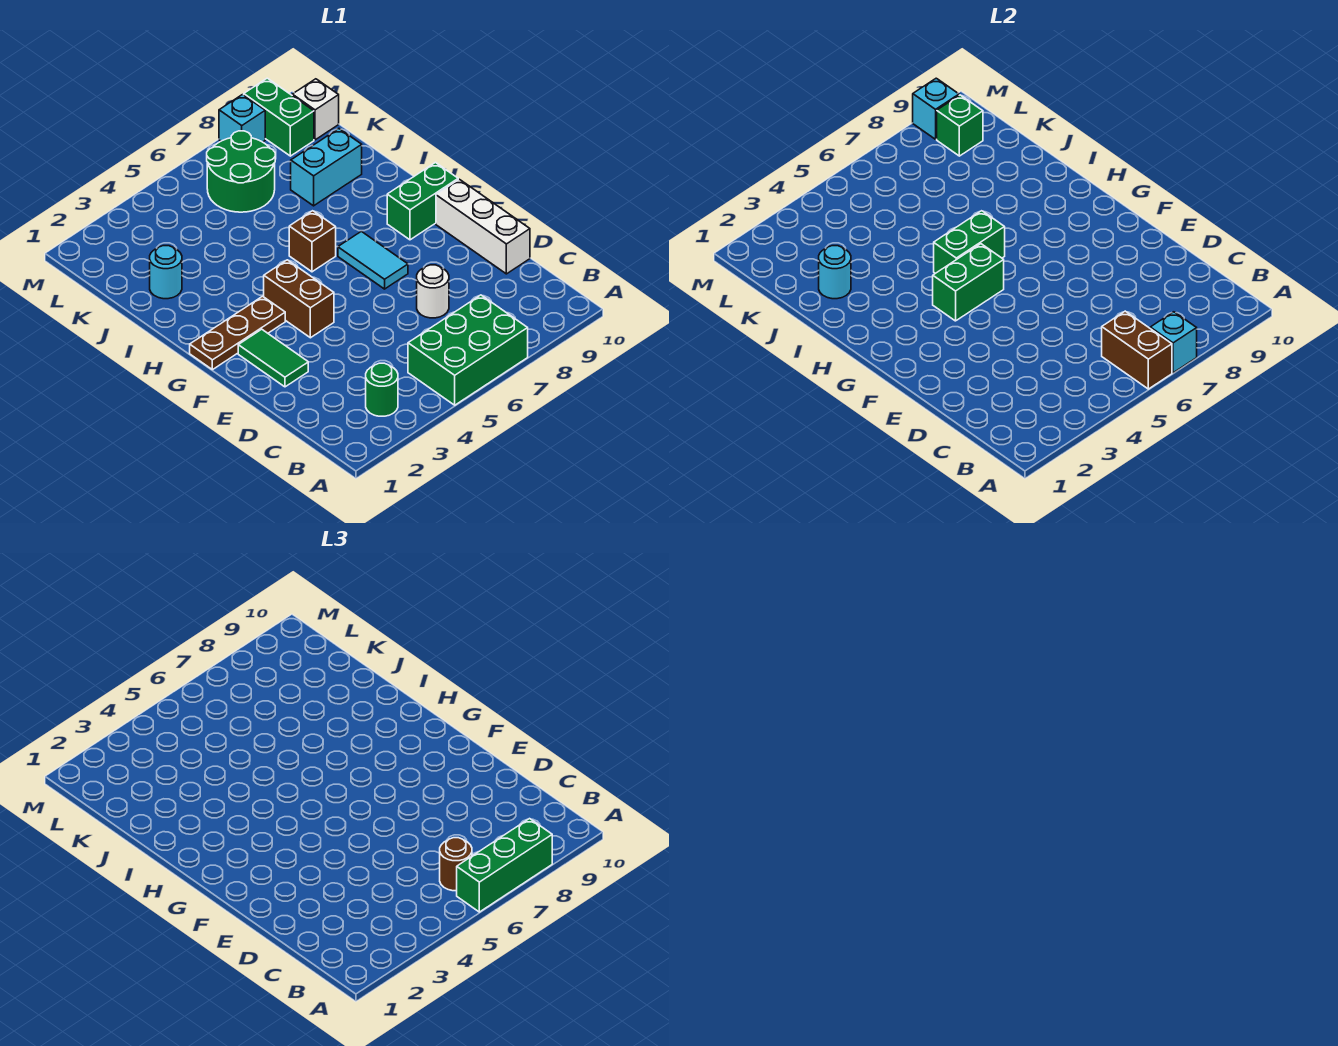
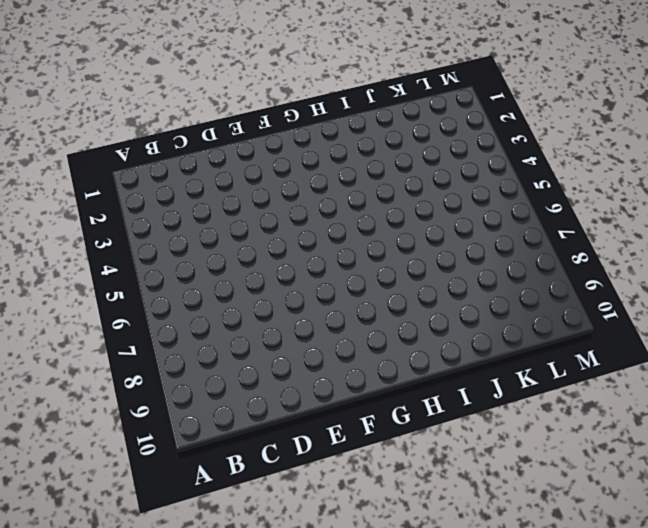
none -> green brick A5:B7 level 1
none -> green round brick B3 level 1
none -> white round brick D7 level 1

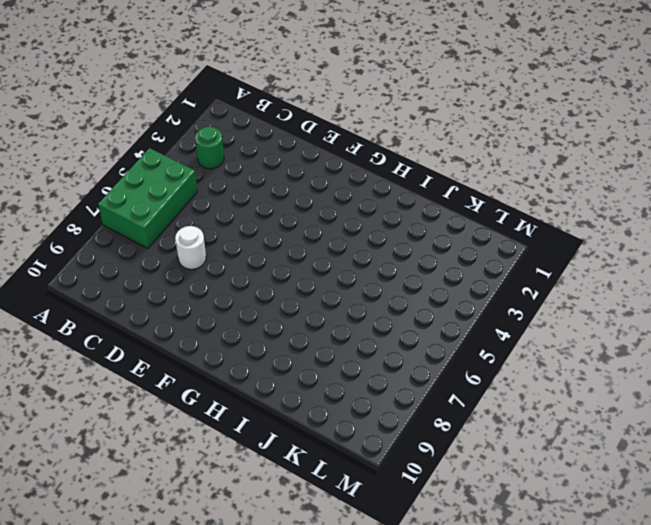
none -> white brick D10:F10 level 1
none -> green tile E2:F2 level 1
none -> brown brick F4:G4 level 1

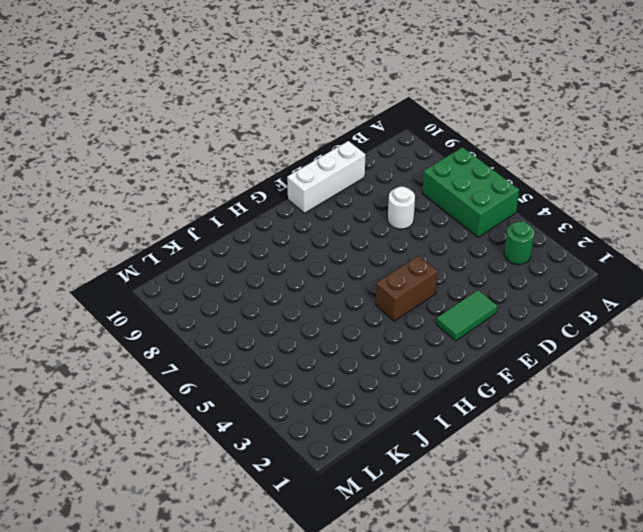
none -> cyan tile F7:G7 level 1
none -> brown plate G1:G3 level 1
none -> green brick G9:G10 level 1

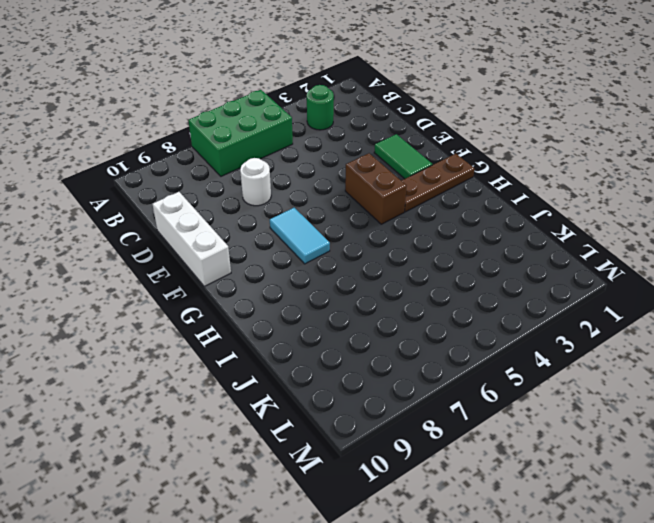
none -> green brick G9:G10 level 1
none -> brown brick H6 level 1
none -> cyan round brick J2 level 1

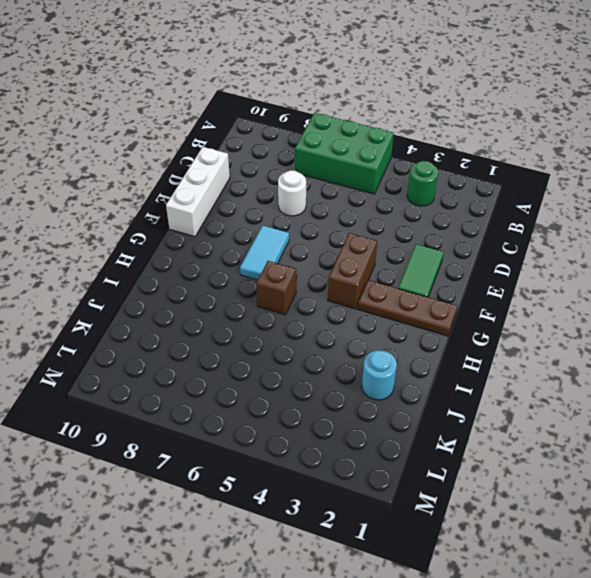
none -> green brick G9:G10 level 1
none -> cyan brick J8:J9 level 1
none -> green round brick K6:L7 level 1

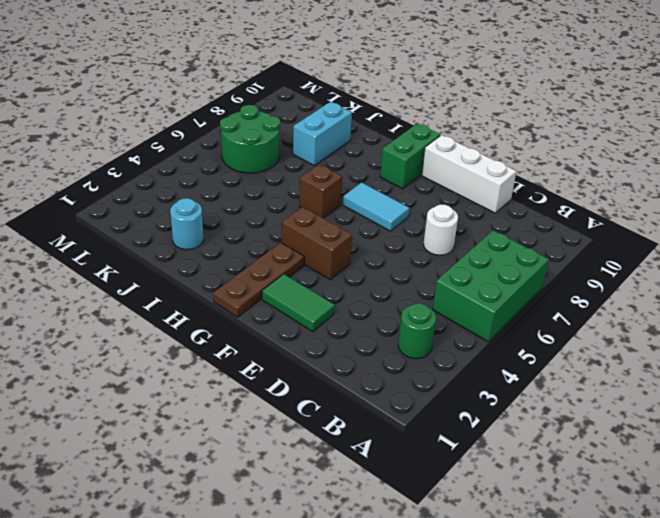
none -> green brick L9:M9 level 1
none -> white brick L10 level 1
none -> cyan brick M8 level 1

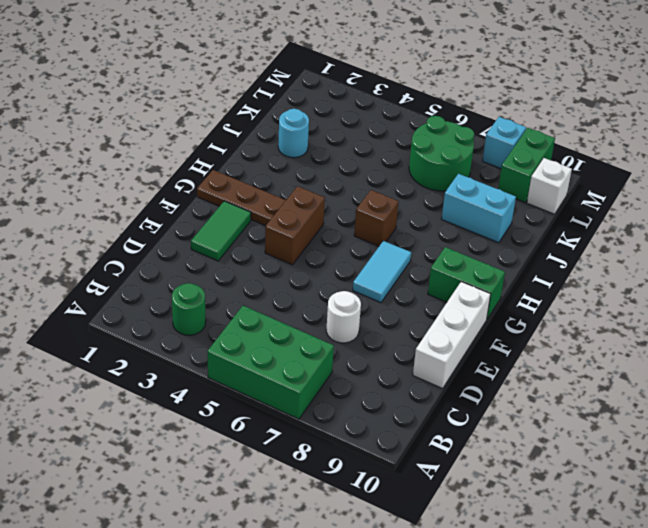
none -> brown brick A6:B6 level 2
none -> cyan brick A7 level 2
none -> green brick G4:G5 level 2

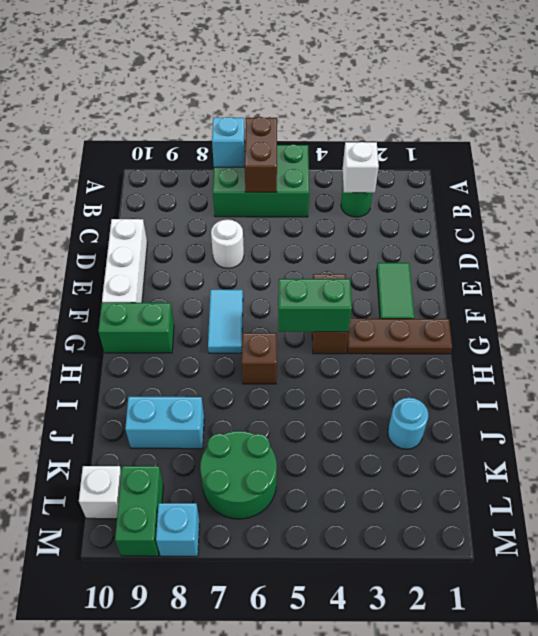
white brick B3 level 2 -> none
none -> green brick H5:H6 level 2
none -> cyan round brick J2 level 2
none -> green brick L9 level 2

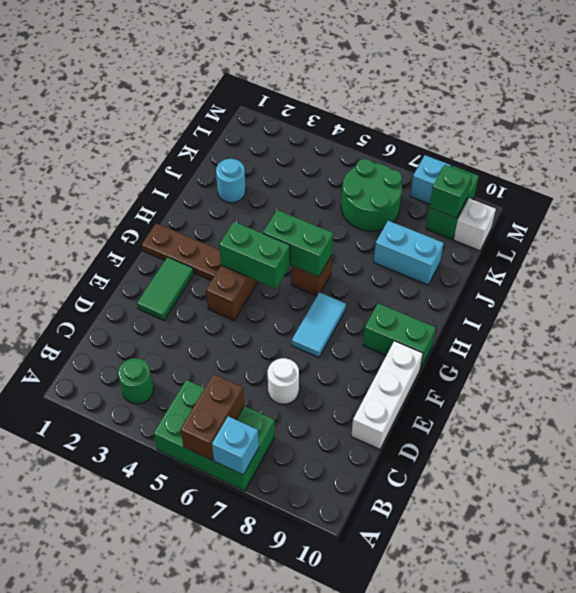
none -> cyan round brick J2 level 2
none -> cyan brick M9 level 2
none -> green brick A6:A8 level 3

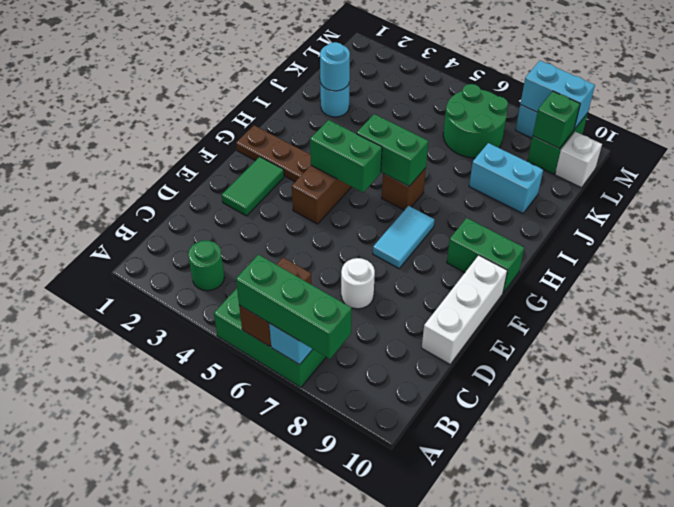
cyan brick M8:M9 level 2 -> cyan brick M9 level 2
none -> brown round brick B6 level 3

